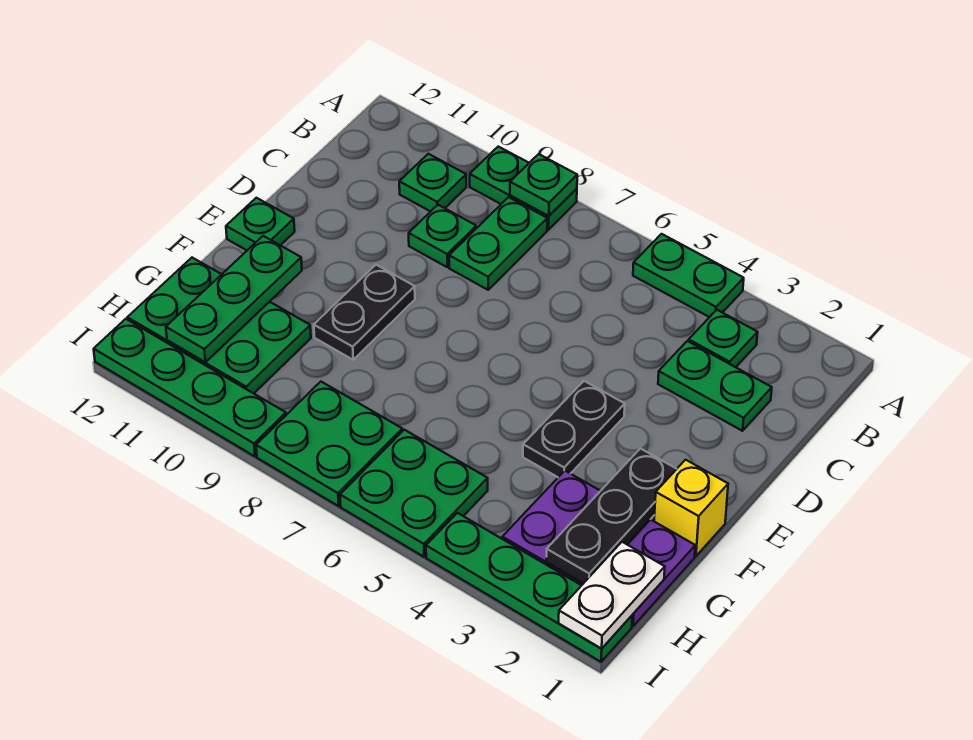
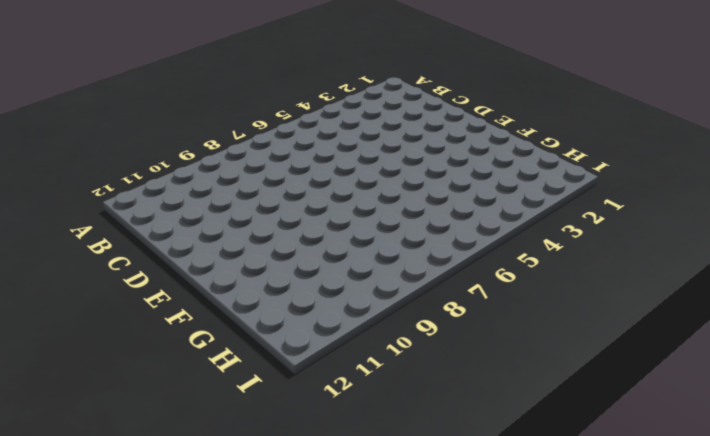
none -> green plate A4:A5 level 1
none -> green plate A8:A9 level 1
none -> green plate B3 level 1

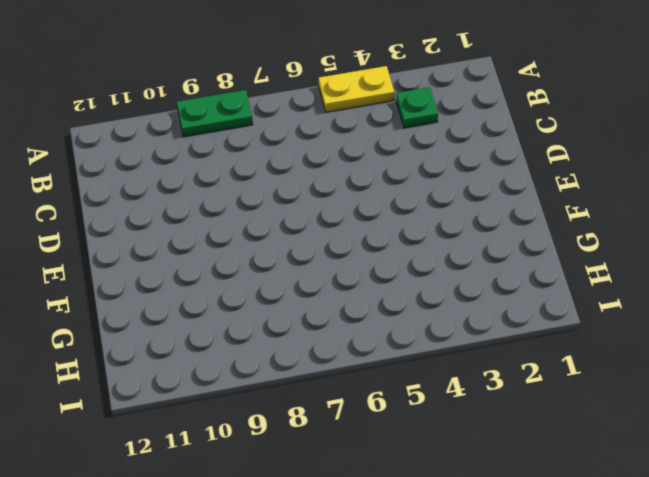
yellow plate A4:A5 level 1 -> green plate A4:A5 level 1
none -> green plate B8:C8 level 1
none -> green plate B10 level 1
none -> green plate C2:C3 level 1

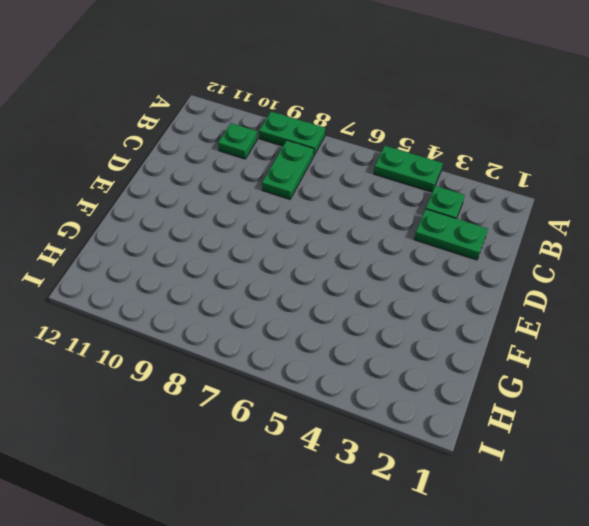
none -> green plate C9 level 1
none -> black plate E4:F4 level 1
none -> black plate E9:F9 level 1

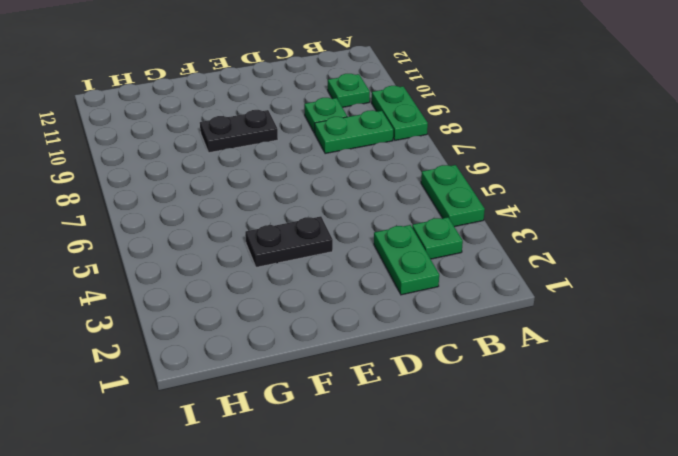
none -> green plate E12 level 1
none -> yellow brick F1 level 1
none -> purple plate G1:H3 level 1

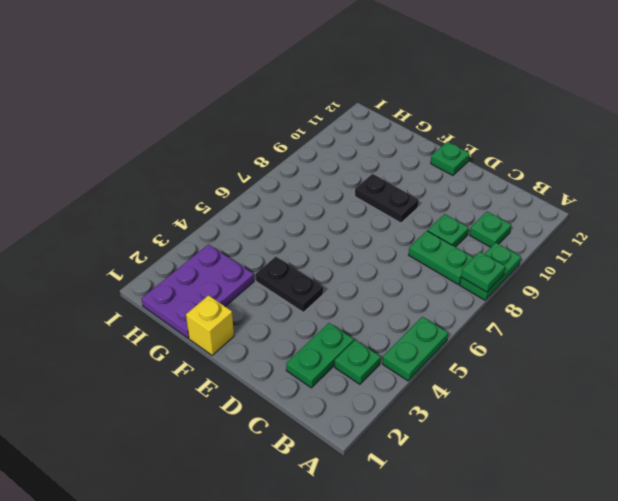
none -> green plate G10:H12 level 1
none -> green plate H5:I6 level 1
none -> green plate H7:I8 level 1

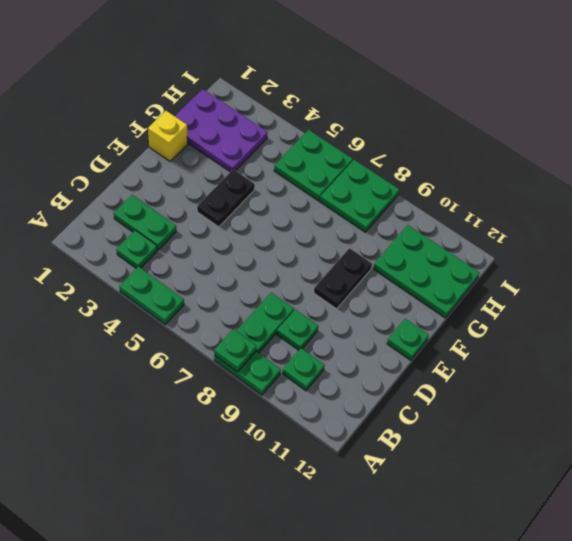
none -> green plate I1:I4 level 1
none -> green plate I9:I12 level 1
none -> black plate F2:H2 level 2

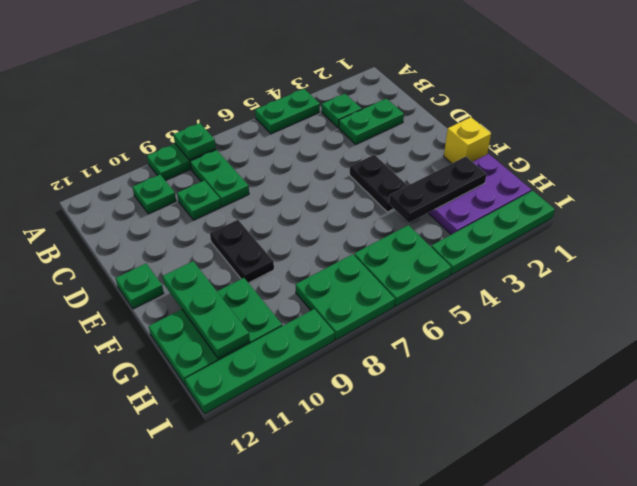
black plate G2:G4 level 2 -> black plate F2:H2 level 2
none -> white plate H1:I1 level 2

